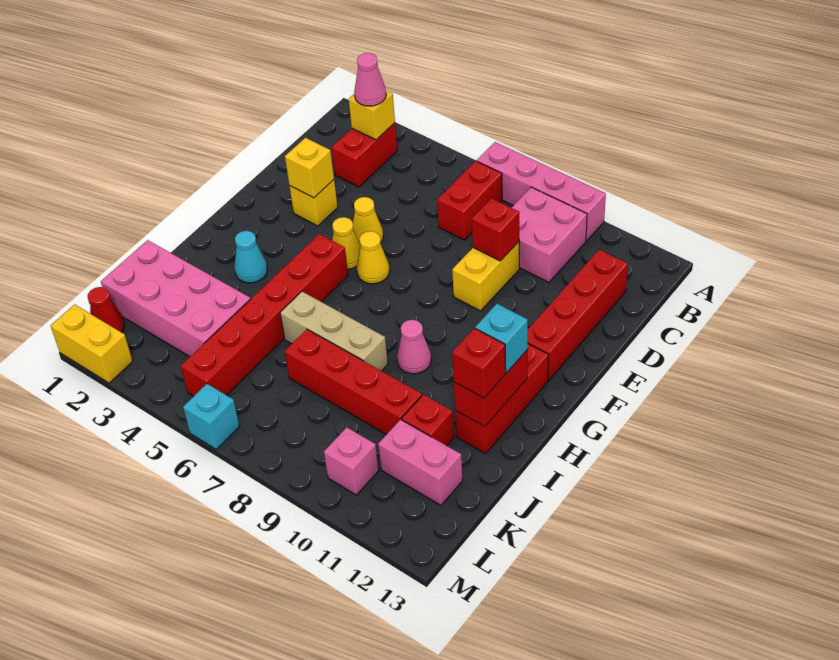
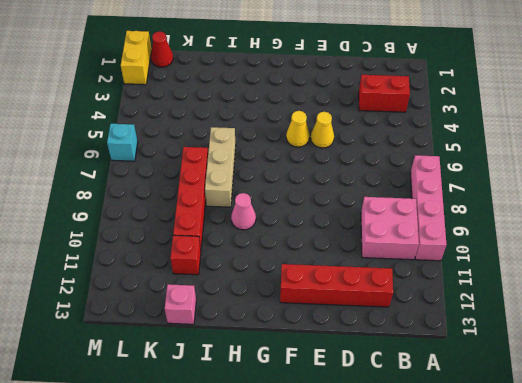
pink brick J13 level 1 -> pink brick L10 level 1
none -> red brick B7:C7 level 1
none -> yellow brick D9:E9 level 1
none -> yellow brick E3 level 1
none -> yellow cone F6 level 1

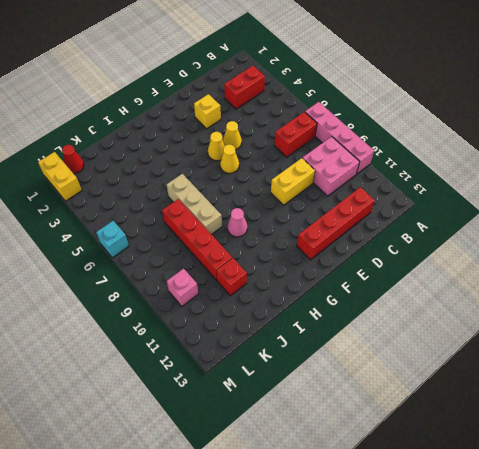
none -> red brick G5:L5 level 1
none -> red brick G12:I12 level 1
none -> cyan cone H3 level 1
none -> pink brick J1:K4 level 1

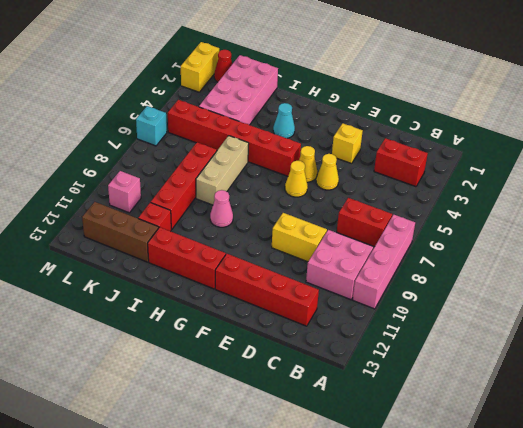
brown brick J12:L12 level 1 -> pink brick K11:K12 level 1
none -> yellow brick B3 level 2
none -> red brick D9 level 2
none -> yellow brick E3 level 2
none -> red brick H12:I12 level 2

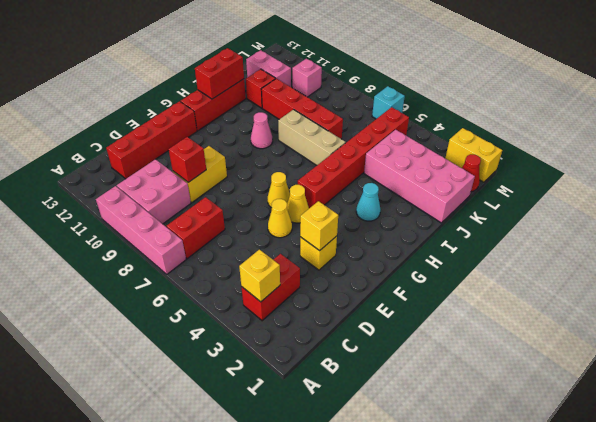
none -> pink cone B3 level 3
none -> cyan brick H12 level 3
none -> red brick I12 level 3

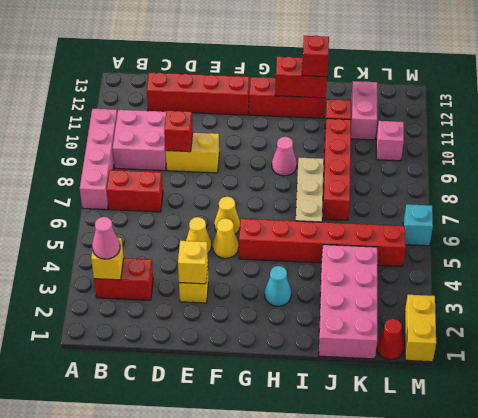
none -> cyan brick H12 level 3

